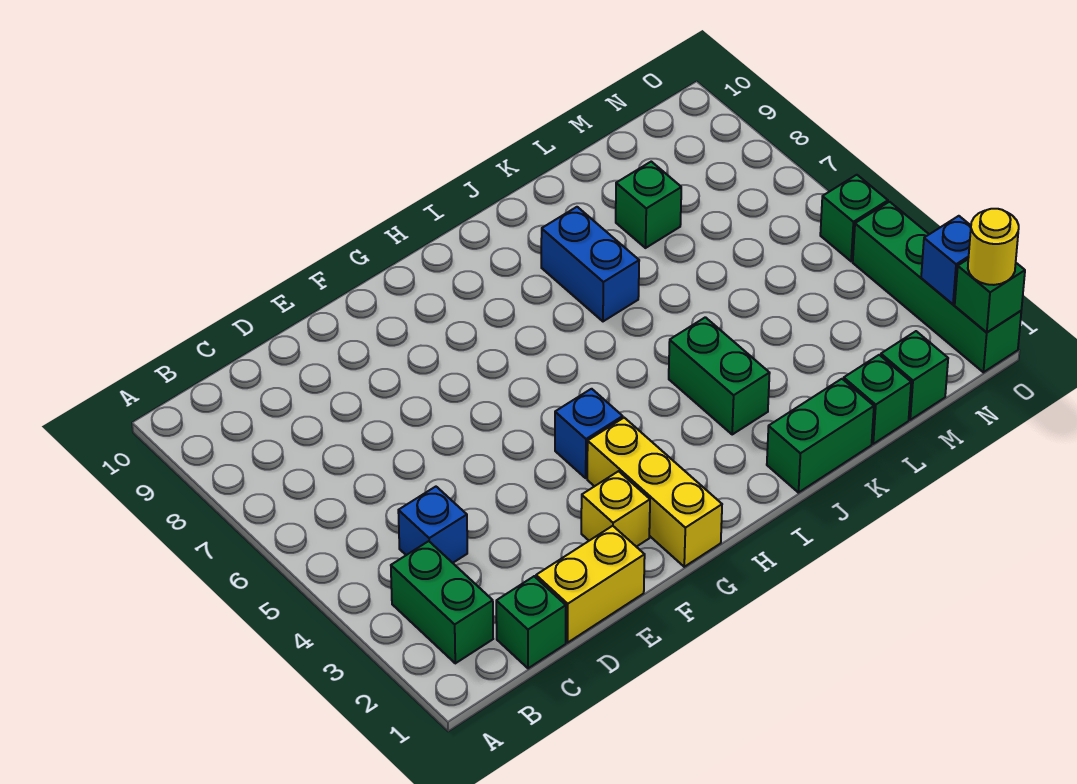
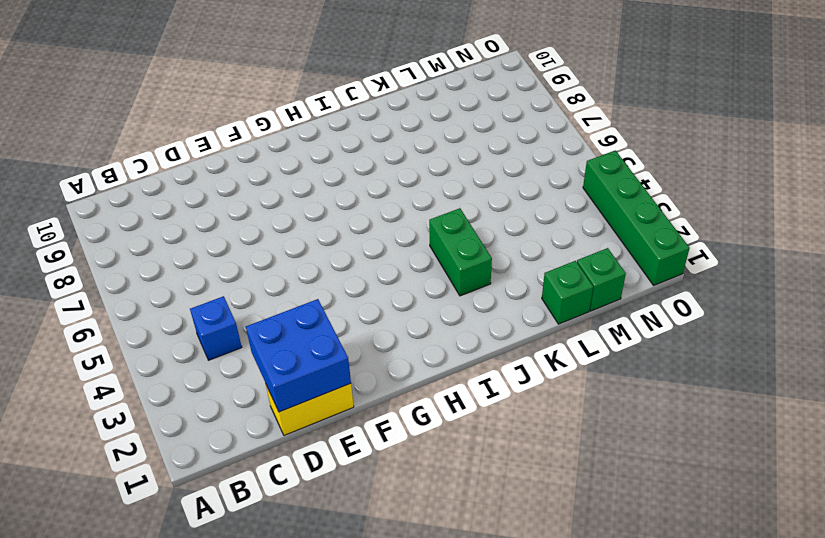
blue brick D1:E2 level 2 -> none
none -> green brick B2:B3 level 1
none -> green brick C1 level 1
none -> yellow brick F2 level 1

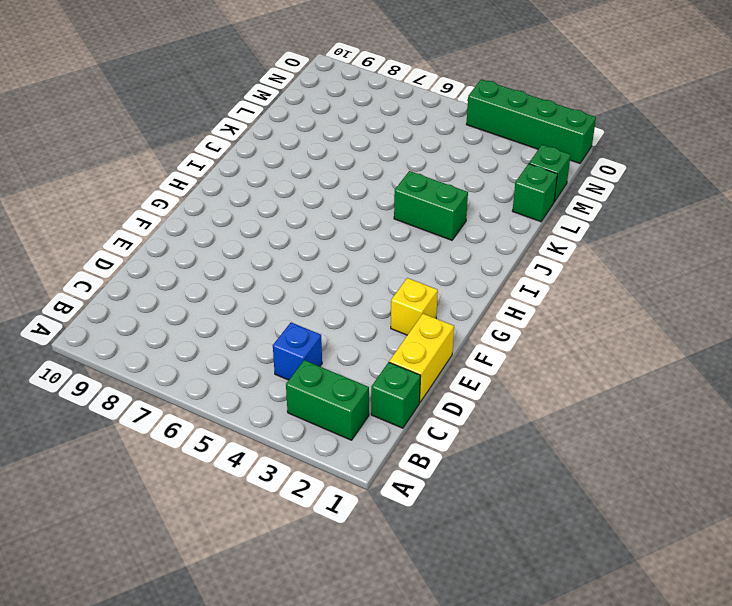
none -> yellow brick G1:G3 level 1
none -> blue brick G4 level 1
none -> green brick J1:K1 level 1

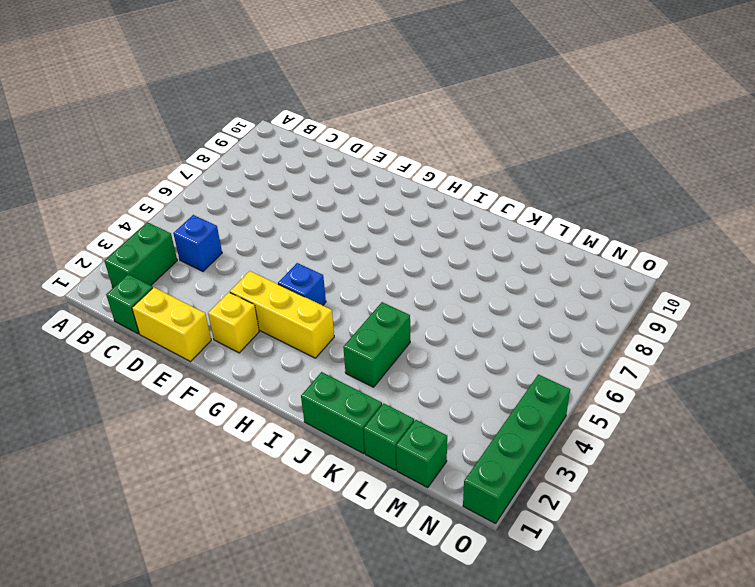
yellow brick F3:H3 level 1 -> yellow brick G1:G3 level 1
none -> blue brick J7:J8 level 1
none -> green brick L8 level 1
none -> green brick O5 level 1

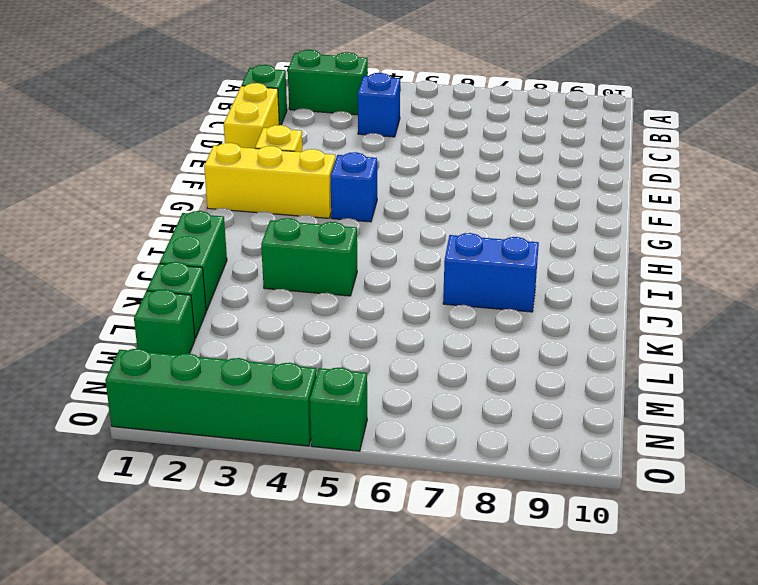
none -> green brick L8 level 1
none -> green brick O1 level 2
none -> blue brick O2 level 2

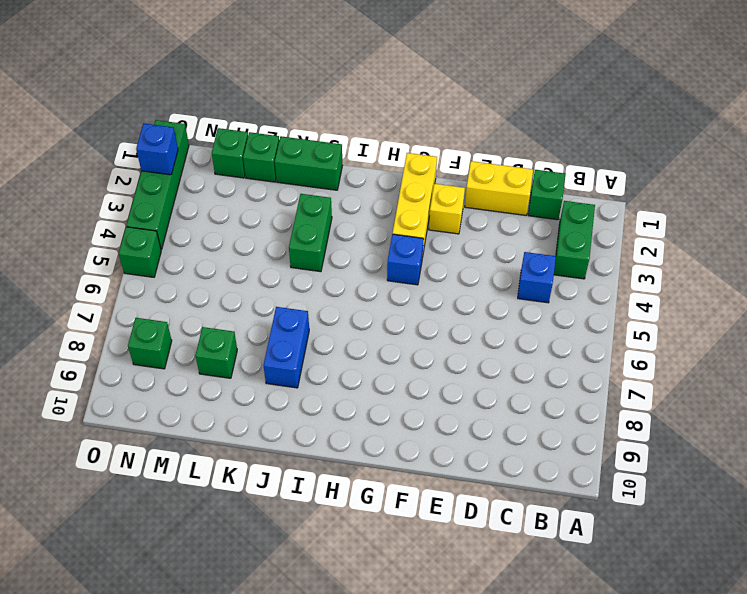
green brick N8 level 1 -> green brick O1 level 2
none -> yellow round brick O1 level 3

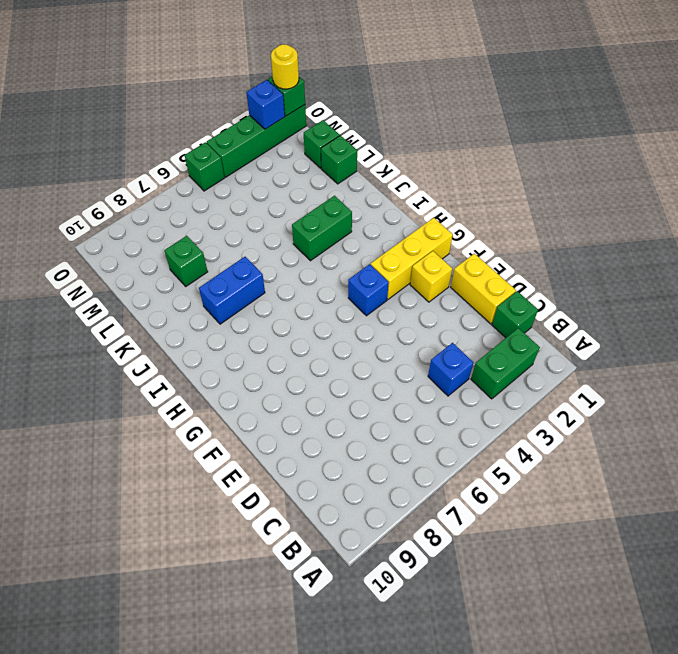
none -> green brick J1:K1 level 1

